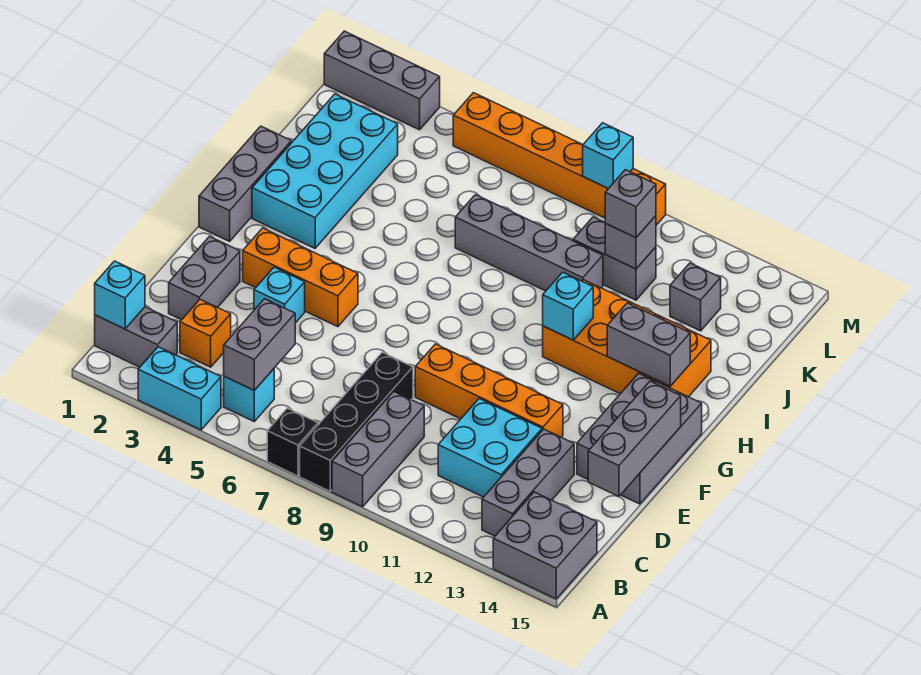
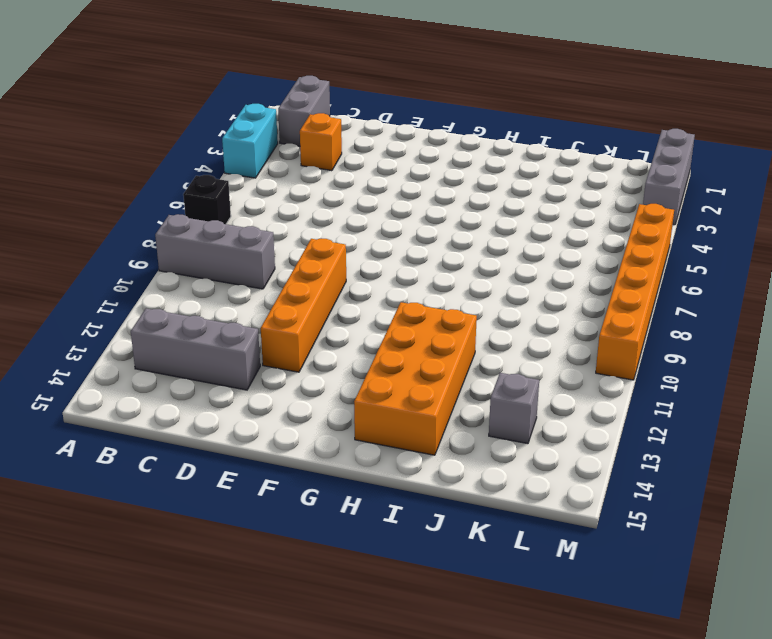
none -> black brick A8:D8 level 1
none -> grey brick A14:B15 level 1
none -> cyan brick B5 level 1
none -> cyan brick C11:D12 level 1

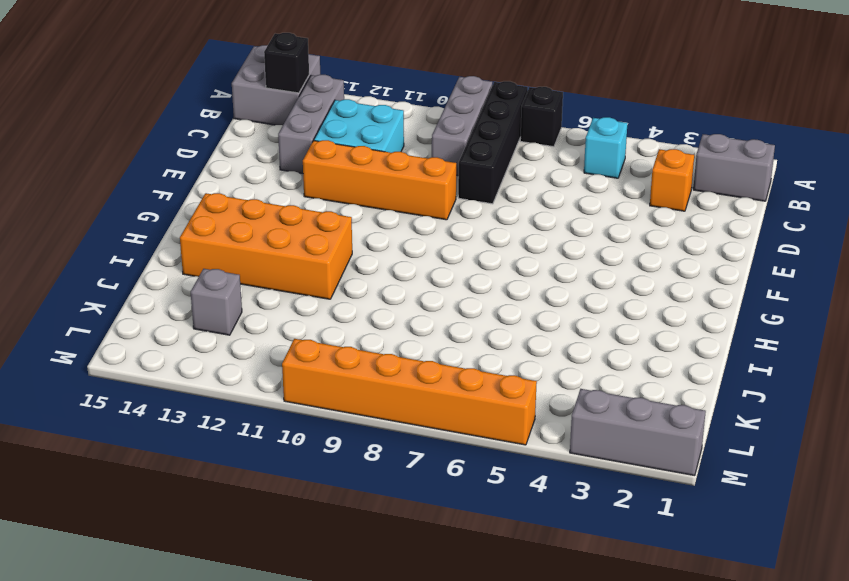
black brick B14 level 2 -> none
none -> cyan brick A3:A4 level 1
none -> grey brick D2:E2 level 1
none -> cyan brick E4 level 1
none -> grey brick E14:G15 level 1

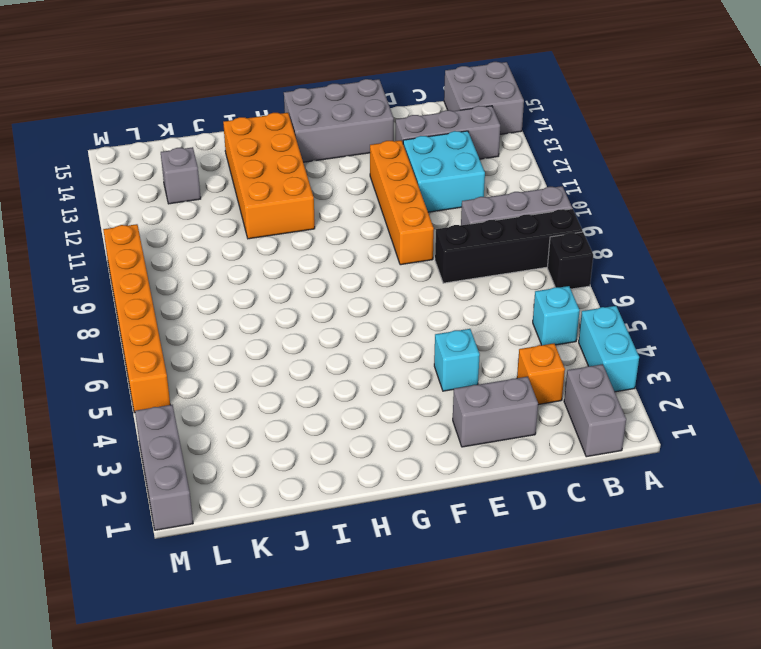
none -> orange brick F3:F5 level 1
none -> grey brick G1:I1 level 1
none -> cyan brick H2:K3 level 1
none -> grey brick J7:J10 level 1

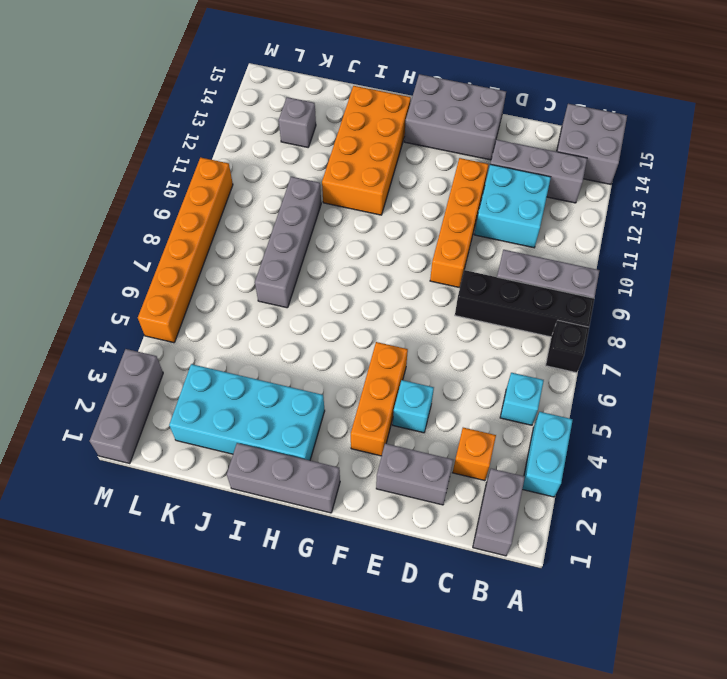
none -> grey brick K10:K11 level 1
none -> cyan brick B1 level 2
none -> grey brick B5:C5 level 2
none -> grey brick D15:F15 level 2

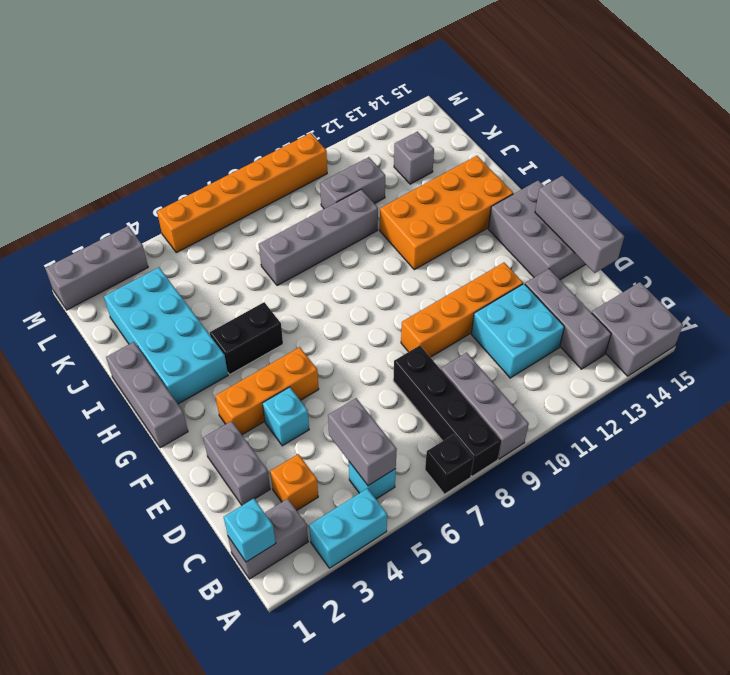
black brick H4:H5 level 1 -> none
none -> cyan brick H11 level 2
none -> grey brick H13:H14 level 2
none -> grey brick K11 level 2
none -> cyan brick M9 level 2

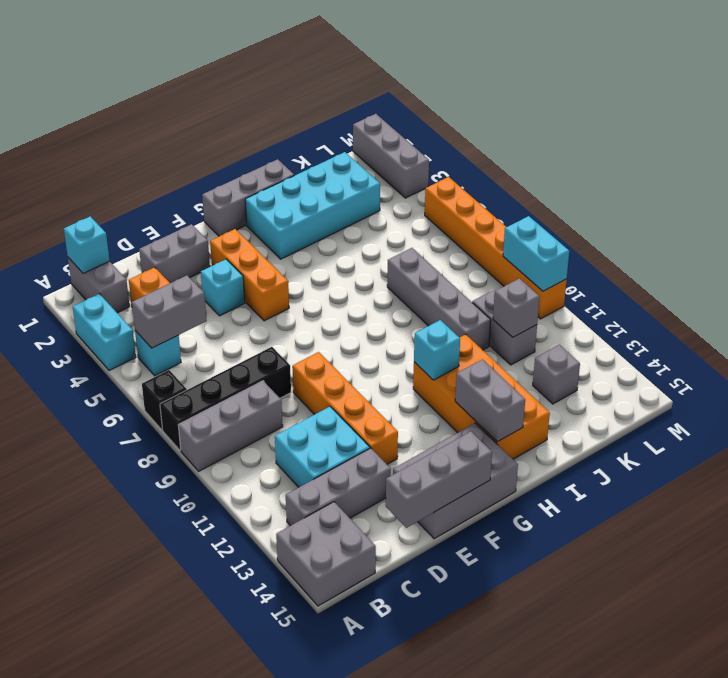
cyan brick M9:M10 level 2 -> cyan brick M9 level 2
none -> grey brick K11 level 3

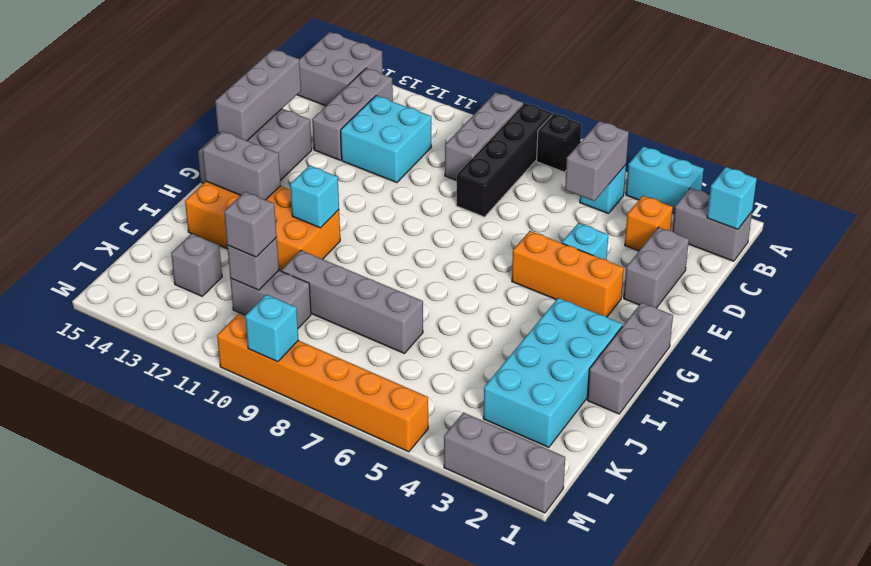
none -> orange brick E9:E12 level 1

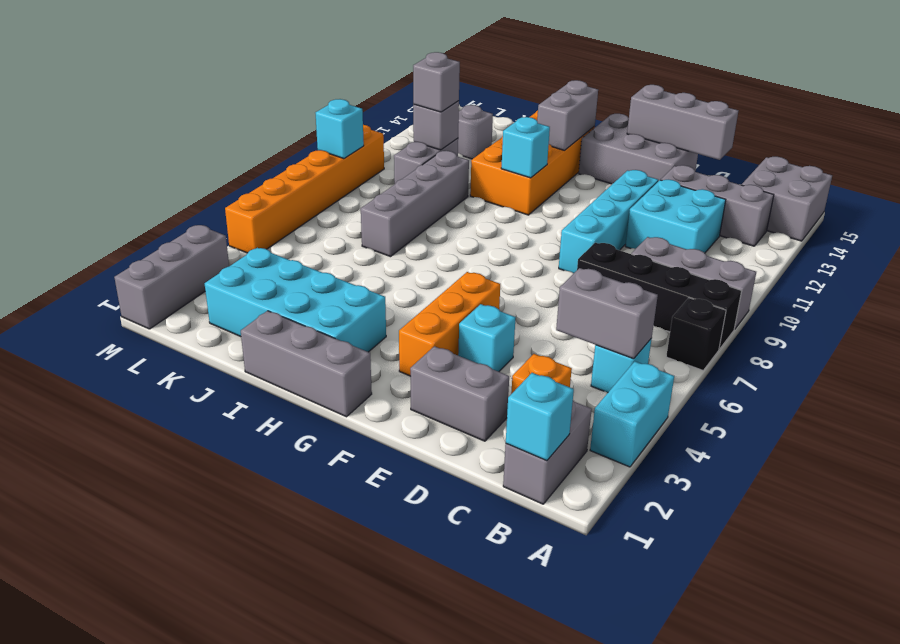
cyan brick E9:E12 level 1 -> orange brick E9:E12 level 1

